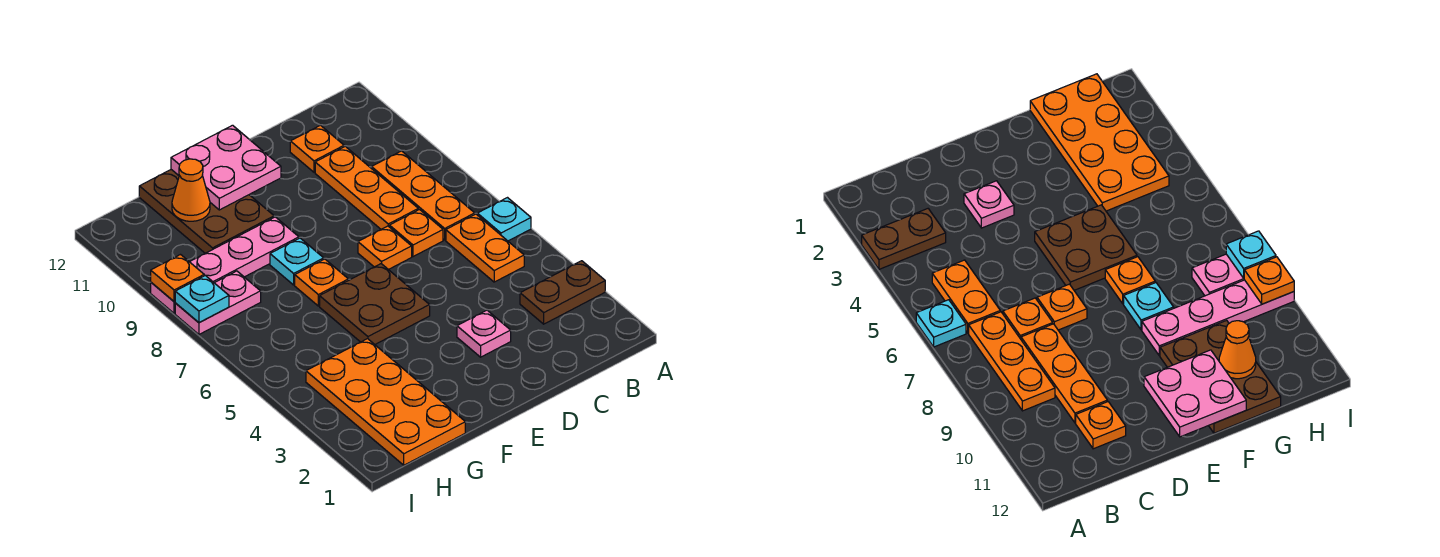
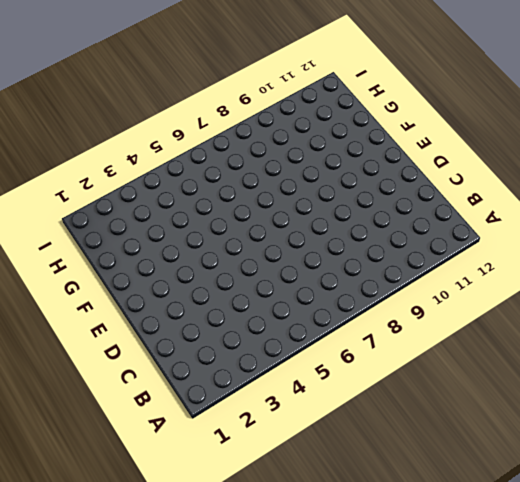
none -> brown plate A3:B3 level 1
none -> cyan plate A6 level 1
none -> orange plate B5:B6 level 1

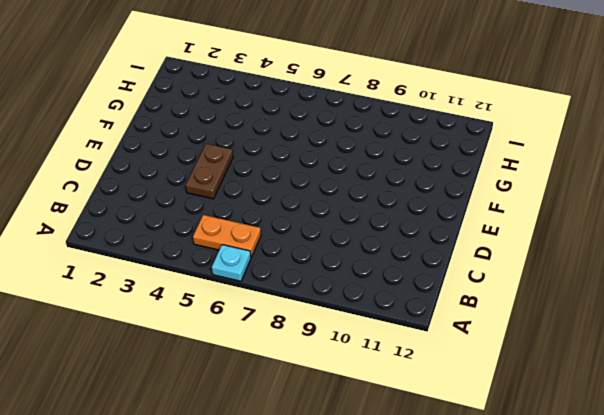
brown plate D4:E4 level 1 -> brown plate A3:B3 level 1
none -> orange plate B7:B9 level 1
none -> orange plate C7 level 1
none -> orange plate C8:C10 level 1

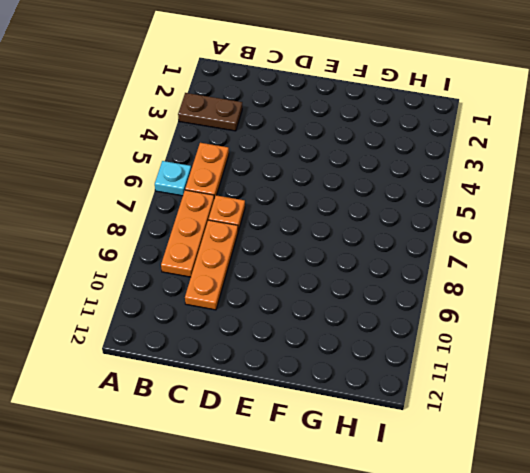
none -> orange plate C11 level 1
none -> pink plate D3 level 1
none -> orange plate D7 level 1

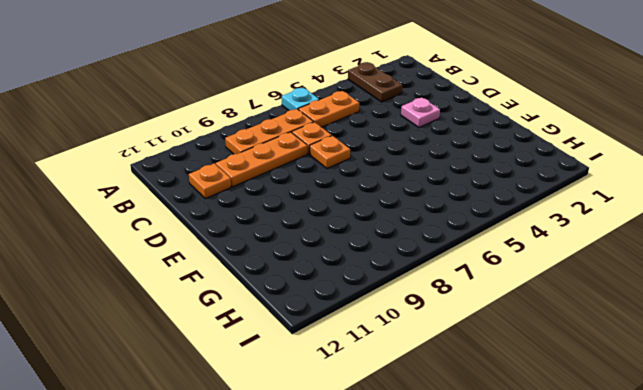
none -> brown plate E5:F6 level 1
none -> orange plate F7 level 1
none -> cyan plate F8 level 1

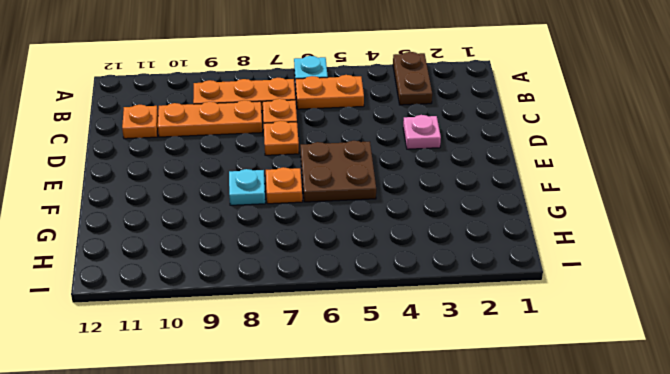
none -> pink plate F9:I9 level 1
none -> brown plate F10:G12 level 1
none -> orange plate G1:H4 level 1

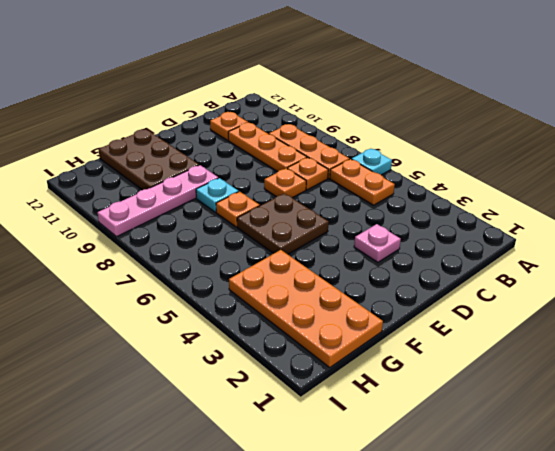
none -> brown plate A3:B3 level 1
none -> pink plate H8:I8 level 1
none -> pink plate E11:F12 level 2

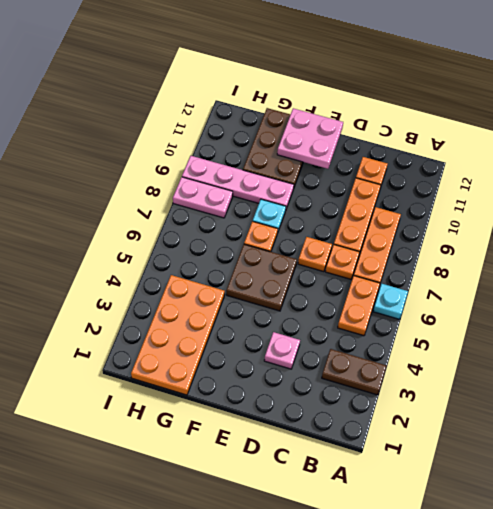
none -> orange cone G11 level 2
none -> cyan plate I8 level 2
none -> orange plate I9 level 2

